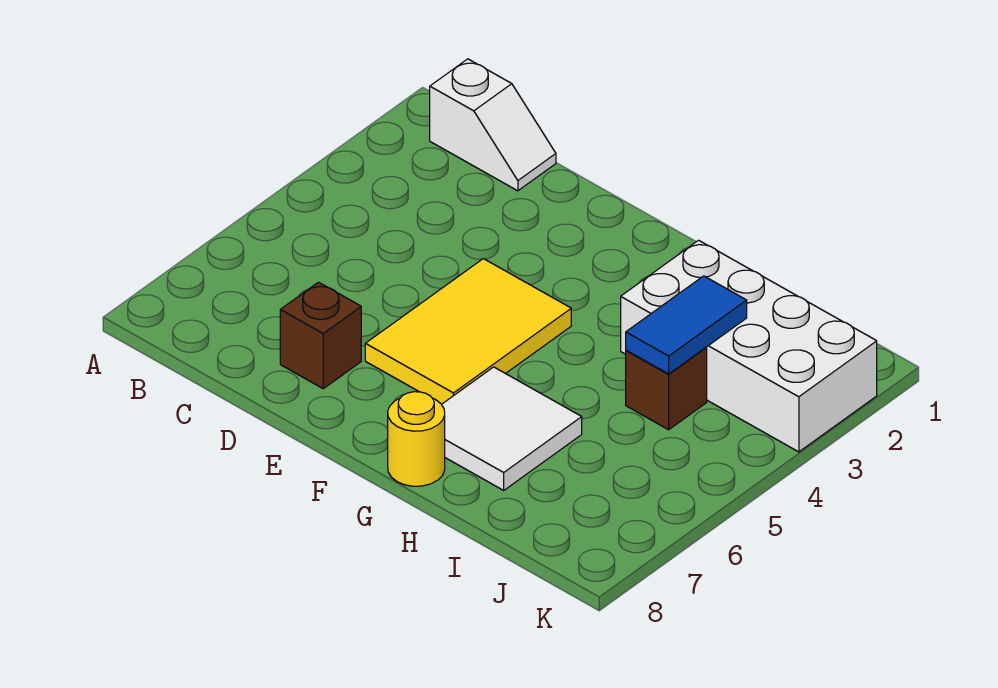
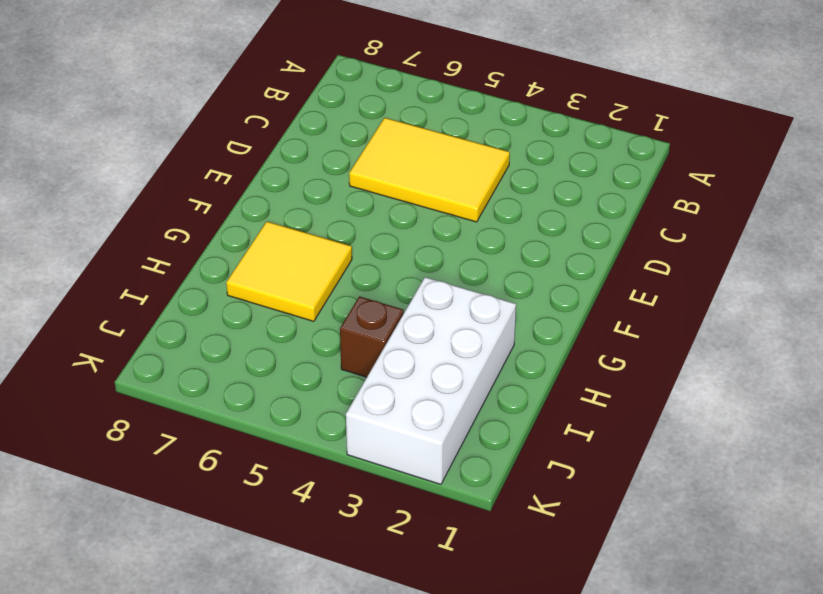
yellow tile C4:D6 level 1 -> yellow tile E4:F6 level 1
yellow tile G6:H7 level 1 -> white tile G6:H7 level 1
none -> white slope B1:C1 level 1 top B
none -> brown brick D7 level 1

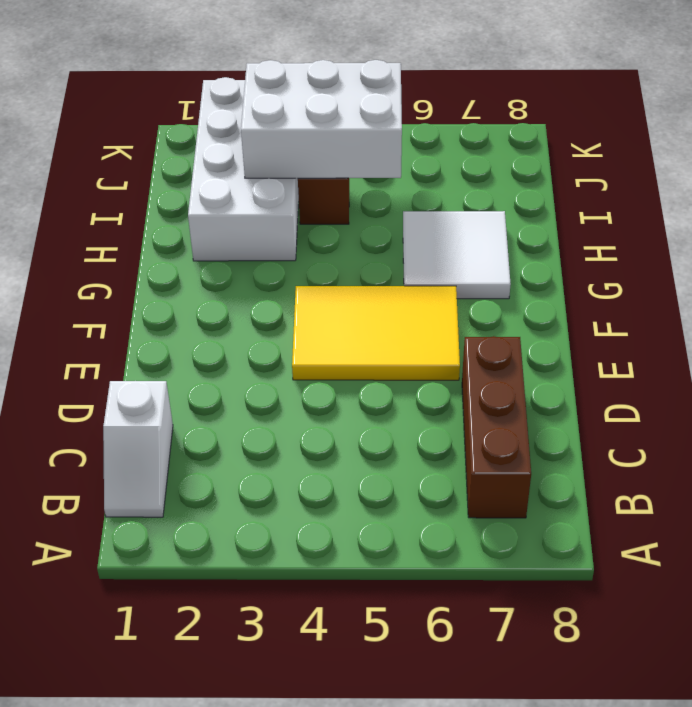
white slope B1:C1 level 1 top C -> white slope B1:C1 level 1 top B
brown brick B7:D7 level 1 -> brown brick D7 level 1
white brick I3:J5 level 2 -> blue tile I3:I4 level 2
none -> yellow round brick G8 level 1

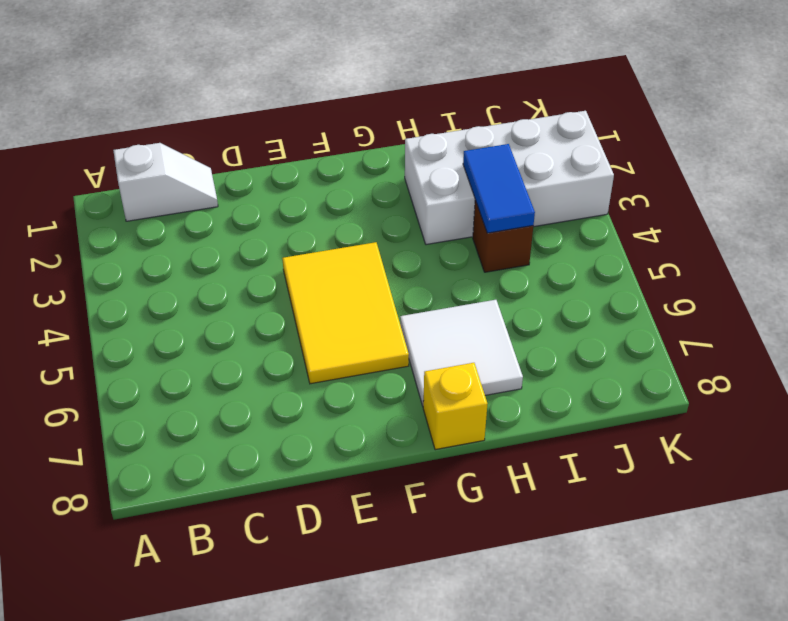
yellow brick G8 level 1 -> yellow round brick G8 level 1
none -> brown brick D7 level 1

